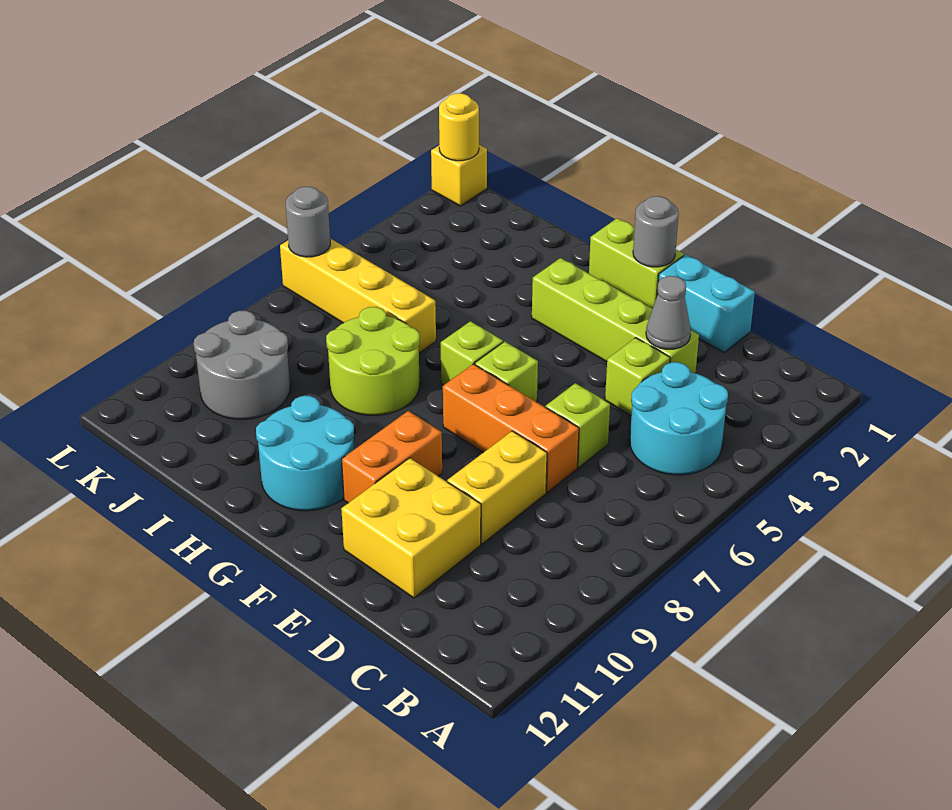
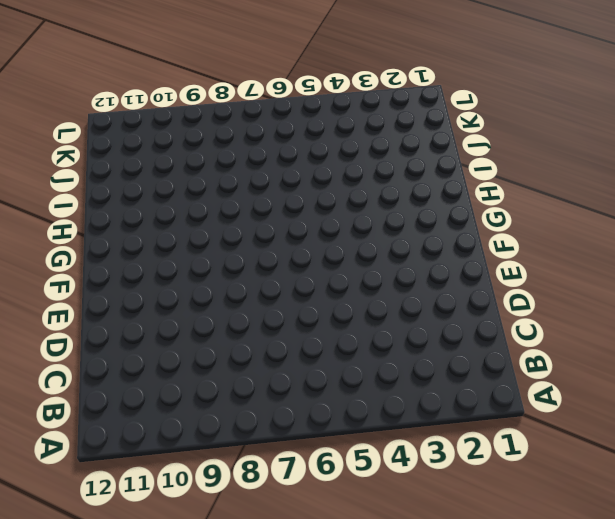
none -> cyan round brick B4:C5 level 1
none -> cyan brick D1:E1 level 1
none -> lime brick D3:G3 level 1

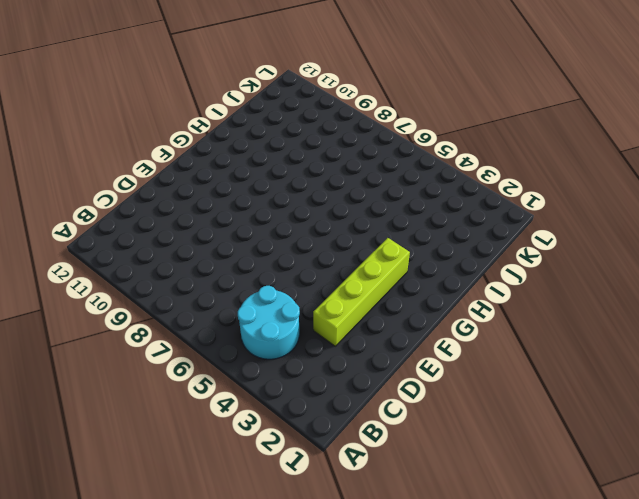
none -> cyan brick D1:E1 level 1
none -> lime brick D4 level 1
none -> lime brick D6 level 1

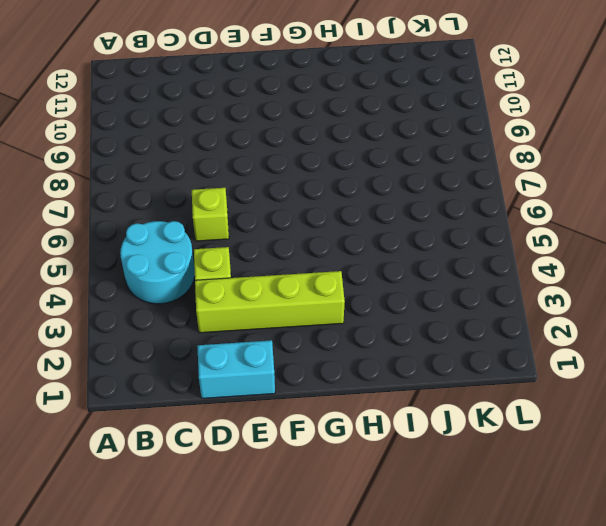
none -> orange brick D7:F7 level 1
none -> yellow brick D8:D9 level 1
none -> yellow brick D10:E11 level 1

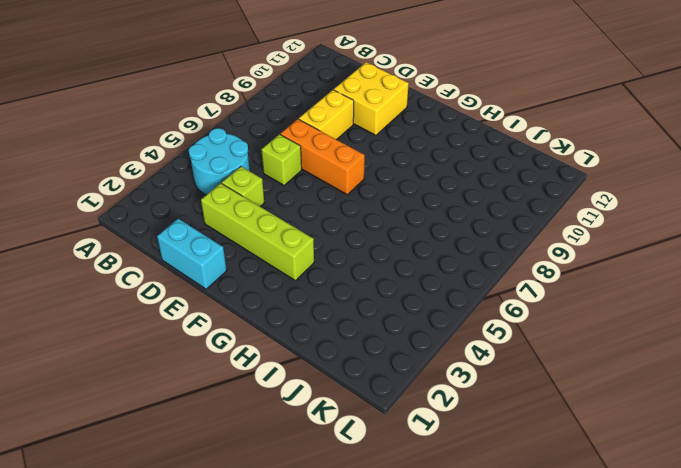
none -> lime brick F1:G1 level 1
none -> lime brick F6 level 1
none -> orange brick F9:F10 level 1

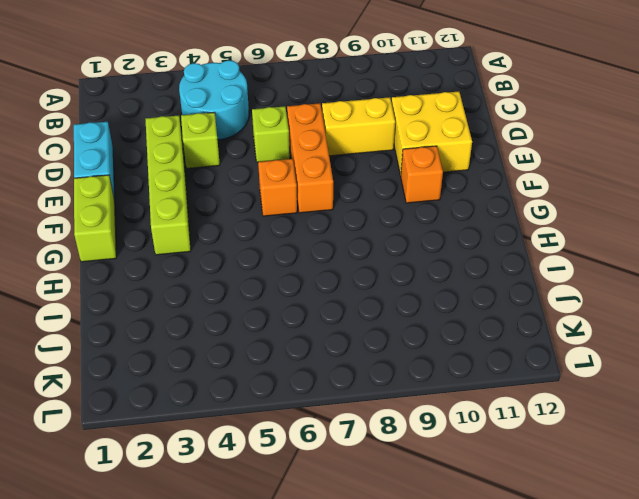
orange brick F6 level 1 -> lime brick F6 level 1
orange brick F10 level 1 -> orange brick F9:F10 level 1
none -> lime brick G6 level 1
none -> cyan round brick G10:H11 level 1
none -> lime round brick H7:I8 level 1

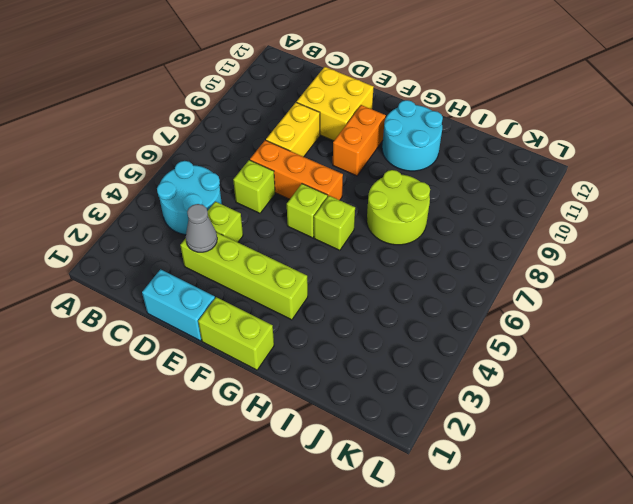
none -> yellow brick I6:L6 level 1
none -> grey round brick J9:K10 level 1
none -> yellow brick L1 level 1

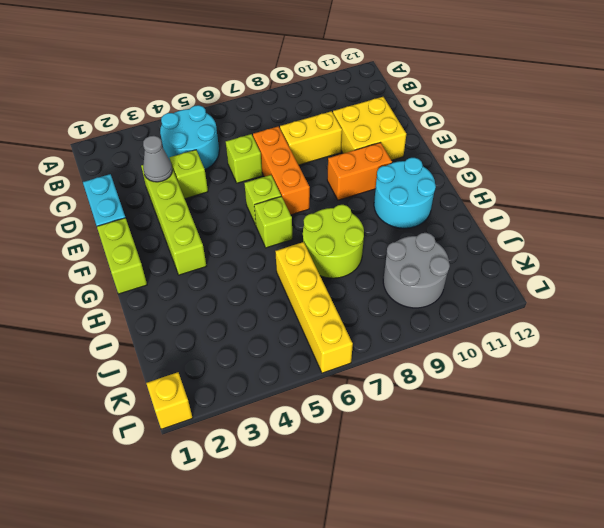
none -> grey round brick F1 level 2
none -> yellow round brick L1 level 2
none -> grey round brick L6 level 2

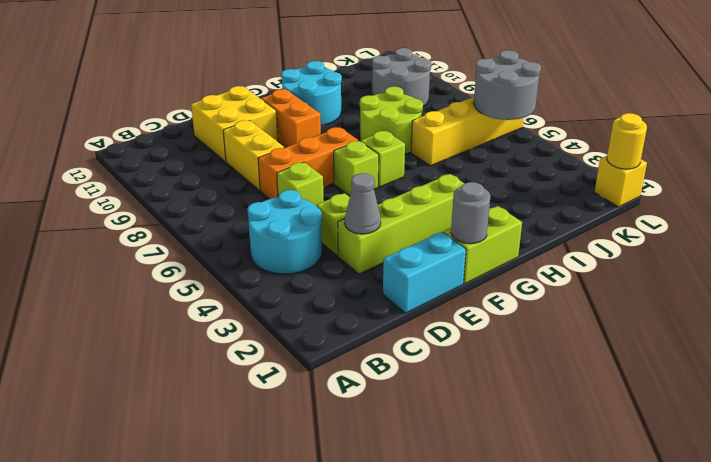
grey round brick K5:L6 level 2 -> grey round brick L6 level 2

